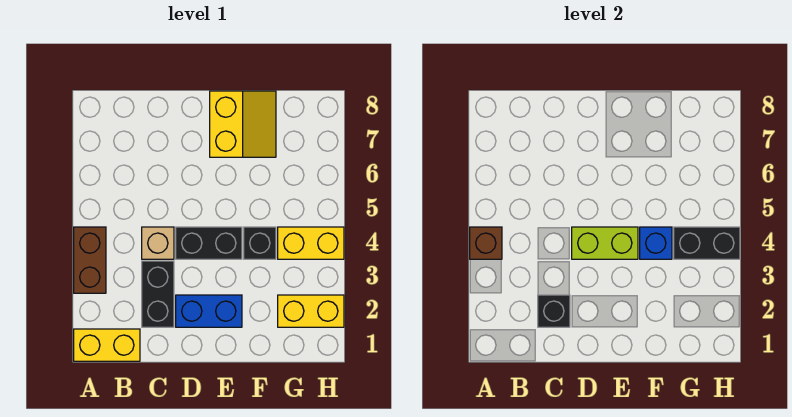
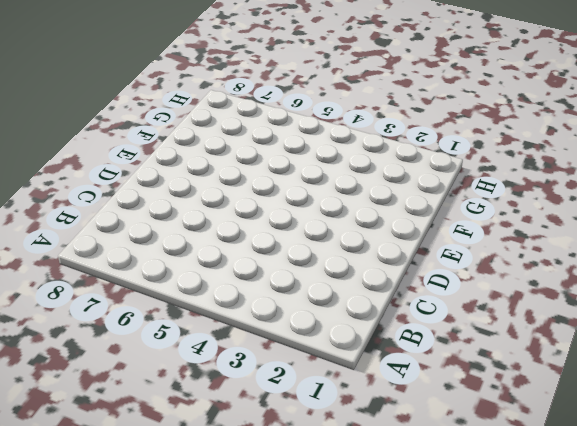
none -> yellow brick A1:B1 level 1
none -> brown brick A3:A4 level 1
none -> black brick C2:C3 level 1

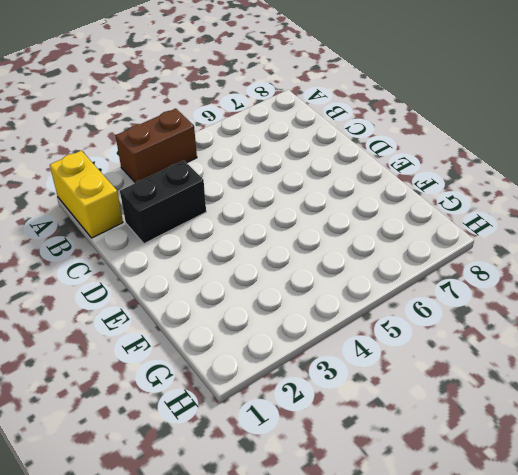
none -> tan brick C4 level 1
none -> blue brick D2:E2 level 1
none -> black brick D4:E4 level 1

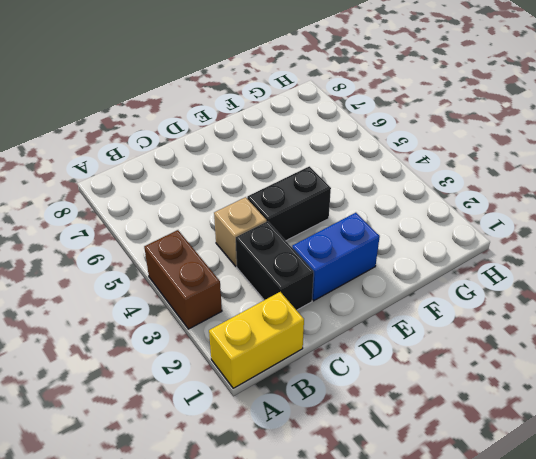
none -> yellow slope E7:F8 level 1 top E
none -> black brick F4 level 1
none -> yellow brick G2:H2 level 1

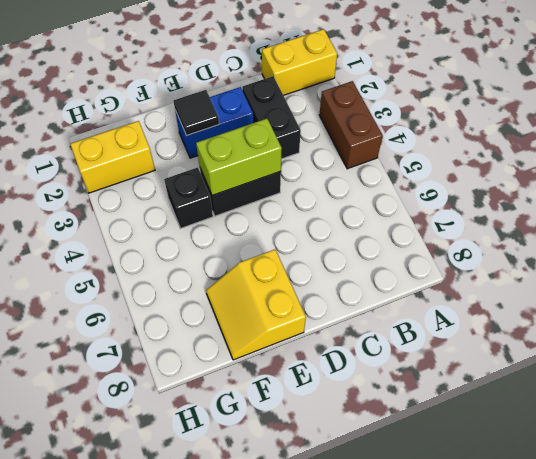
black tile E2 level 2 -> none
none -> tan brick C4 level 1
none -> yellow brick G4:H4 level 1
none -> brown brick A4 level 2

